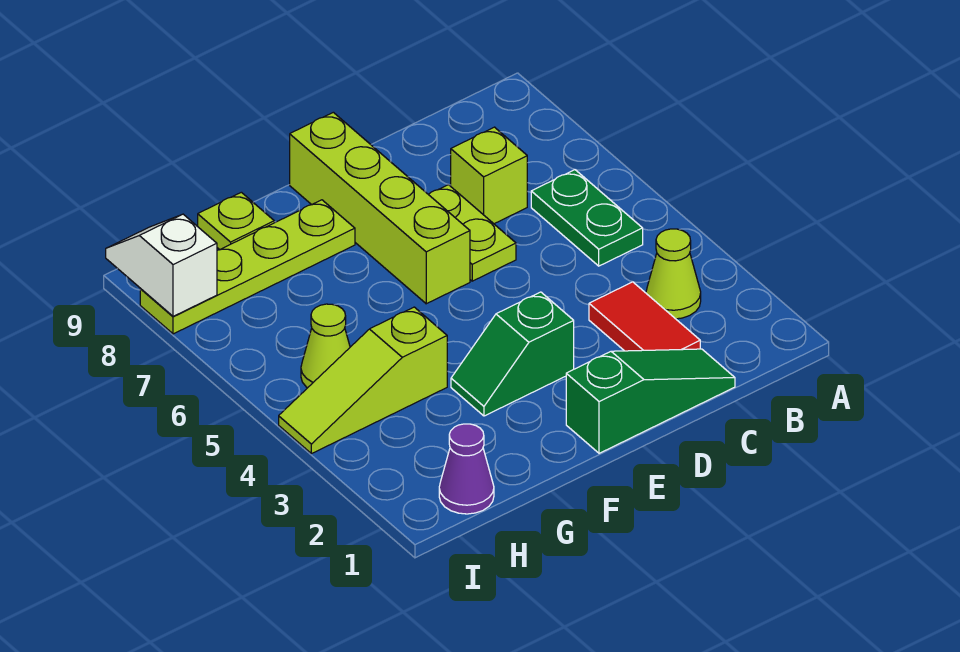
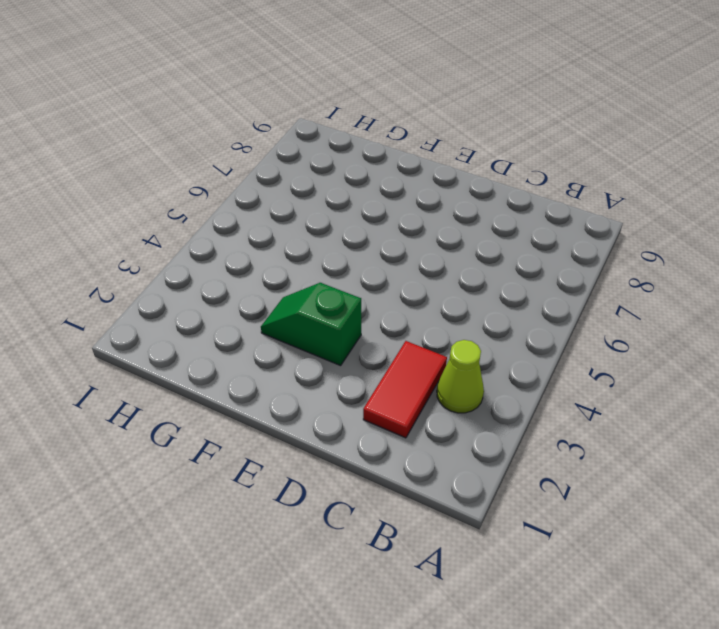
none -> green plate B5:B6 level 1
none -> green slope C1:E1 level 1 top E
none -> lime brick C7 level 1

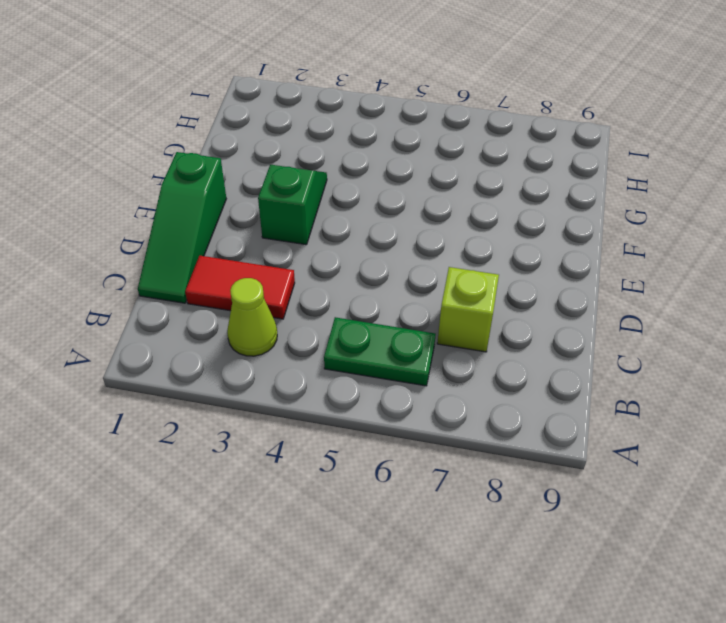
none -> lime plate D6:D7 level 1
none -> lime brick E6:E9 level 1
none -> lime plate F8:I8 level 1

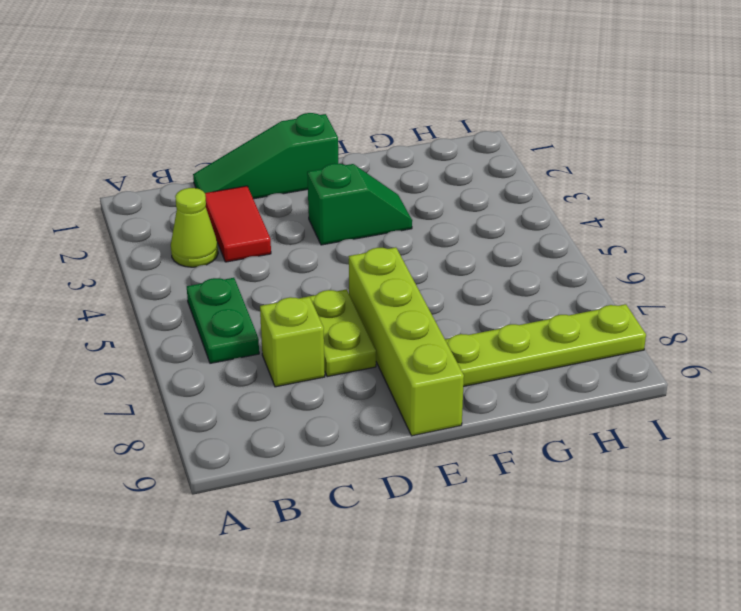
none -> lime slope G4:I4 level 1 top G
none -> lime plate G9 level 1
none -> purple cone H1 level 1

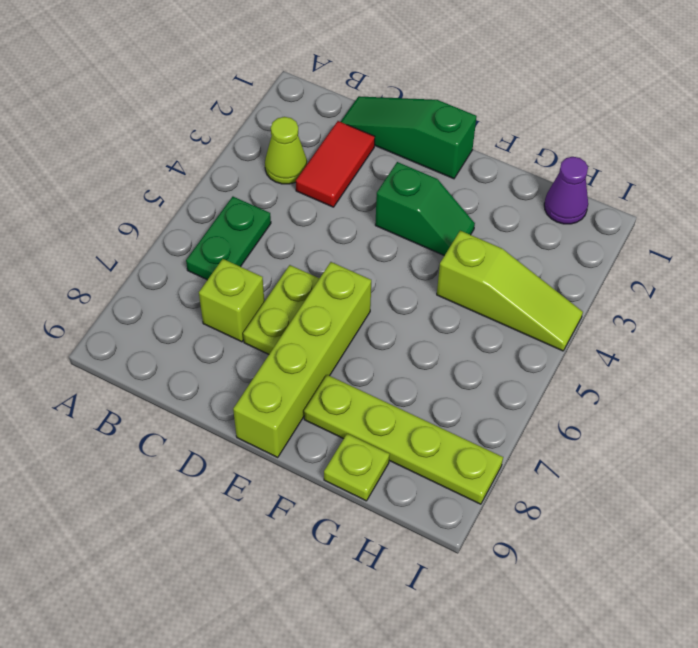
none -> lime cone H5 level 1
none -> white slope I8:I9 level 2 top 8

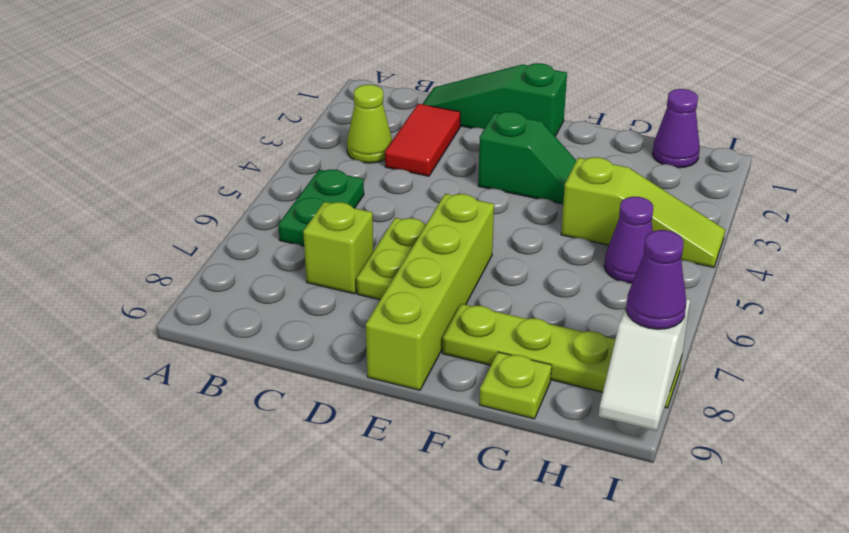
purple cone H5 level 1 -> lime cone H5 level 1
purple cone I8 level 3 -> none

